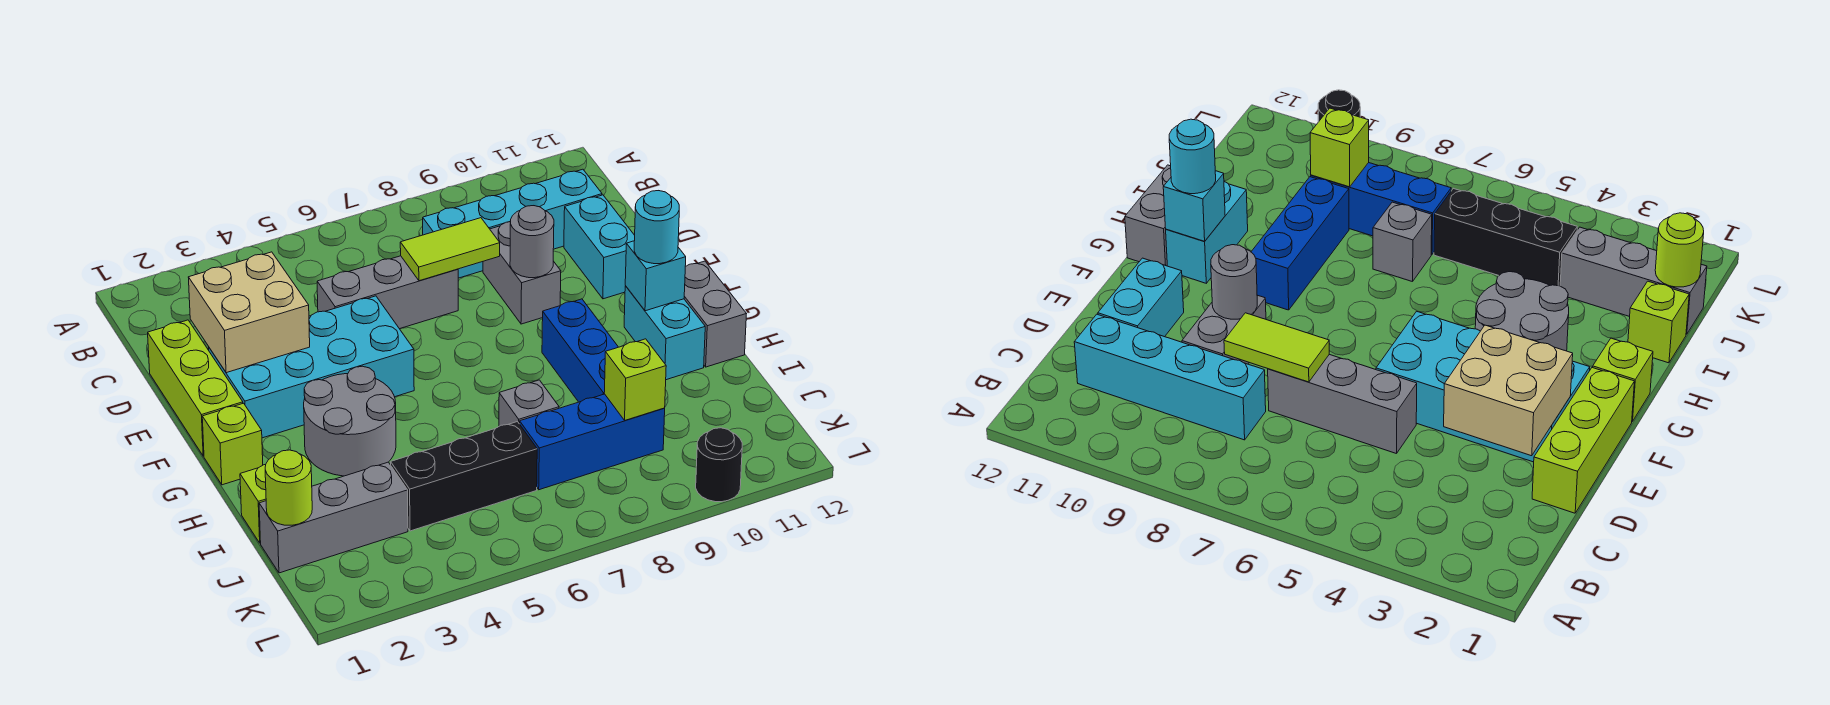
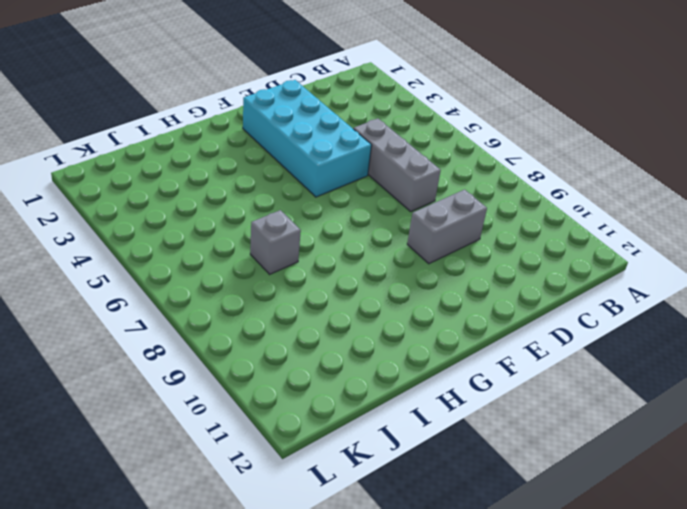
none -> cyan brick C8:C11 level 1
none -> lime brick D1:F1 level 1
none -> cyan brick D11:E11 level 1

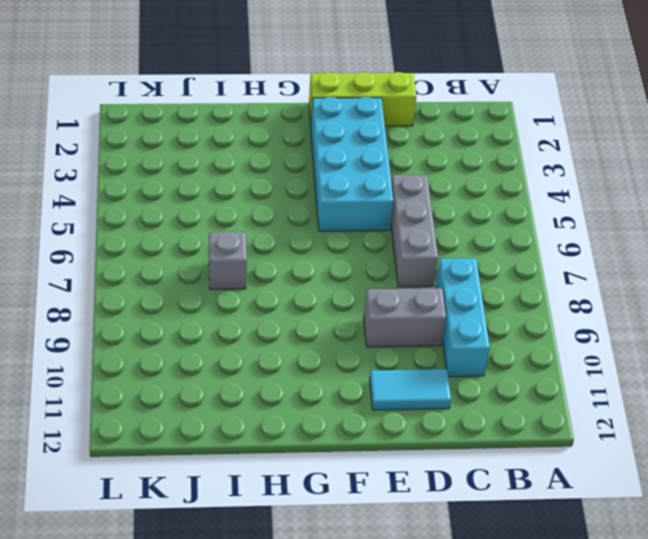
cyan brick C8:C10 level 1 -> cyan brick C8:C11 level 1
cyan tile D11:E11 level 1 -> cyan brick D11:E11 level 1
none -> lime brick G1 level 1
none -> grey round brick G3:H4 level 1
none -> blue brick G9:I9 level 1

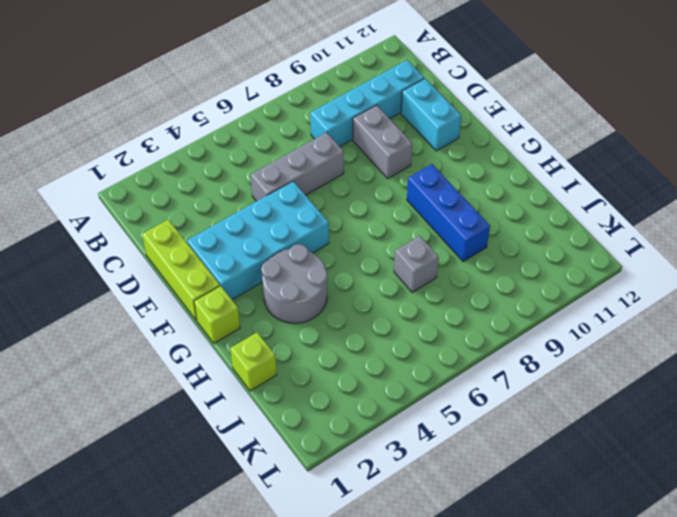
none -> cyan brick G11:H11 level 1
none -> grey brick G12:H12 level 1
none -> grey brick J1:J3 level 1

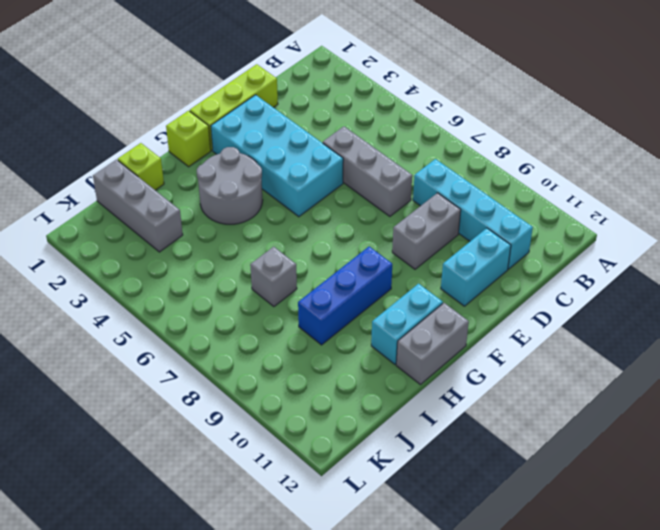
none -> black brick J4:J6 level 1
none -> blue brick J7:J9 level 1
none -> black round brick L10 level 1

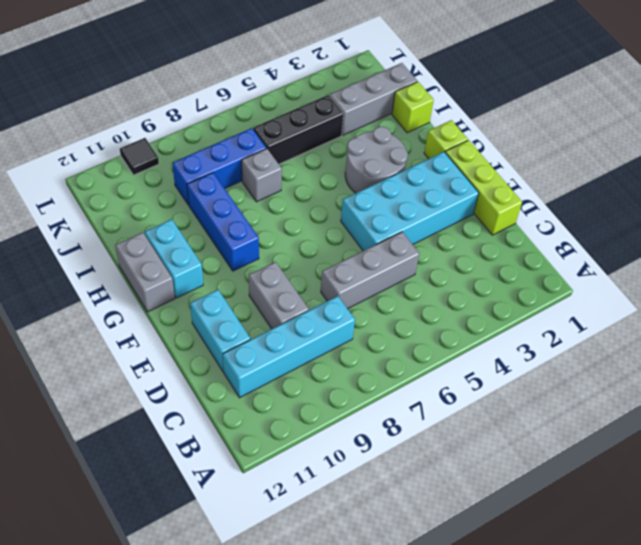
black tile L10 level 1 -> black round brick L10 level 1
none -> tan brick D2:E3 level 2
none -> lime tile D7:D8 level 2
none -> grey round brick E9 level 2

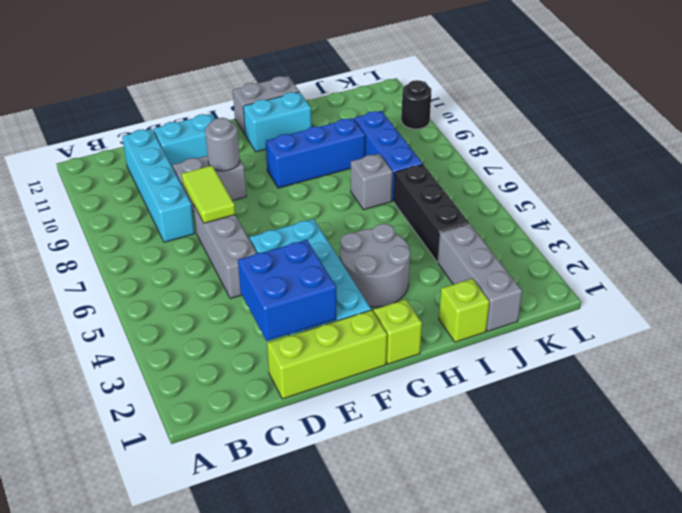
blue brick D2:E3 level 2 -> tan brick D2:E3 level 2
none -> cyan brick G11 level 2
none -> lime round brick J1 level 2
none -> lime brick J9 level 2

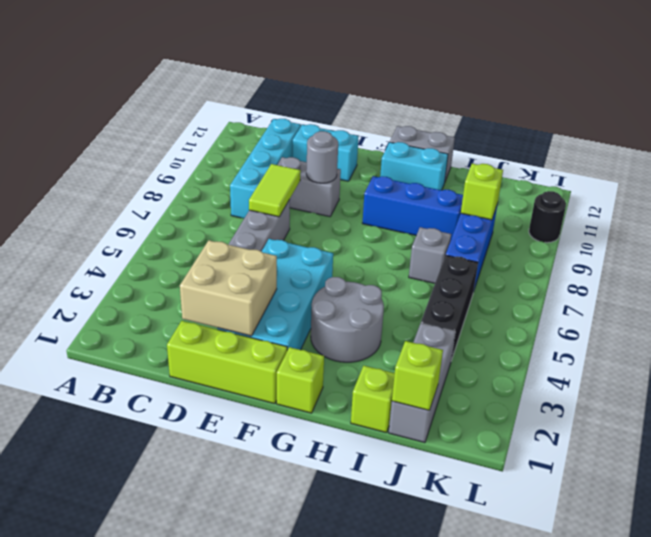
lime brick J1 level 2 -> lime round brick J1 level 2
none -> cyan brick G11 level 2
none -> cyan round brick G11 level 3

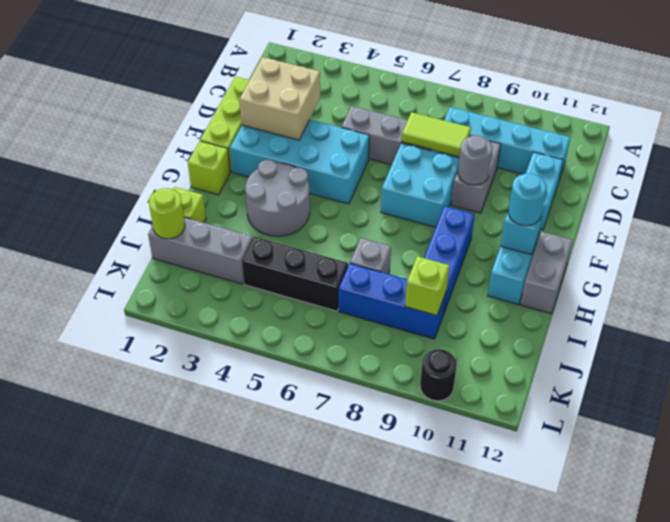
cyan brick E7:F8 level 1 -> none

